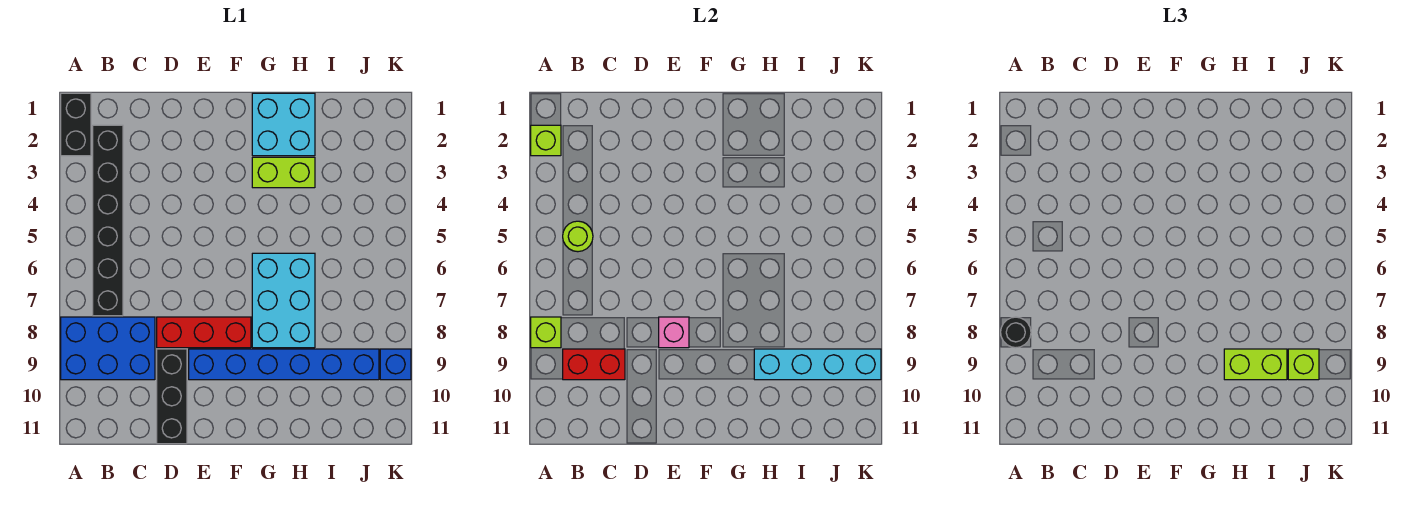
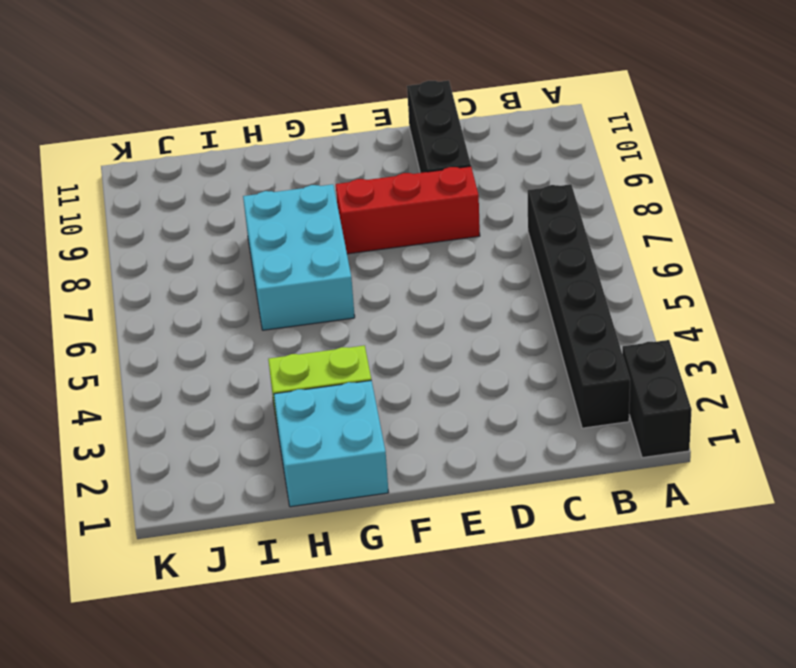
none -> blue brick A8:C9 level 1
none -> blue brick E9:J9 level 1
none -> blue brick K9 level 1

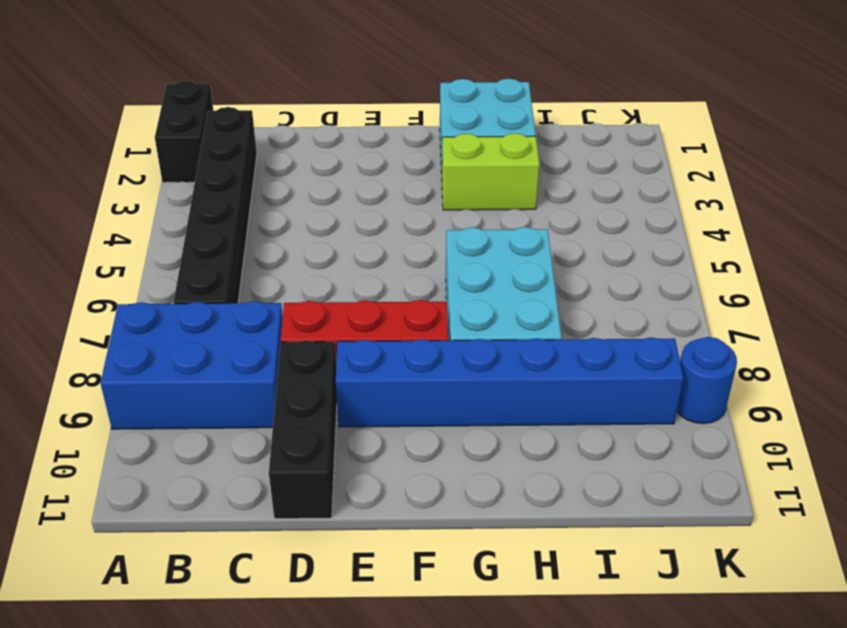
blue round brick K9 level 1 -> blue brick K9 level 1
none -> lime brick A2 level 2
none -> lime brick A8 level 2
none -> lime round brick B5 level 2

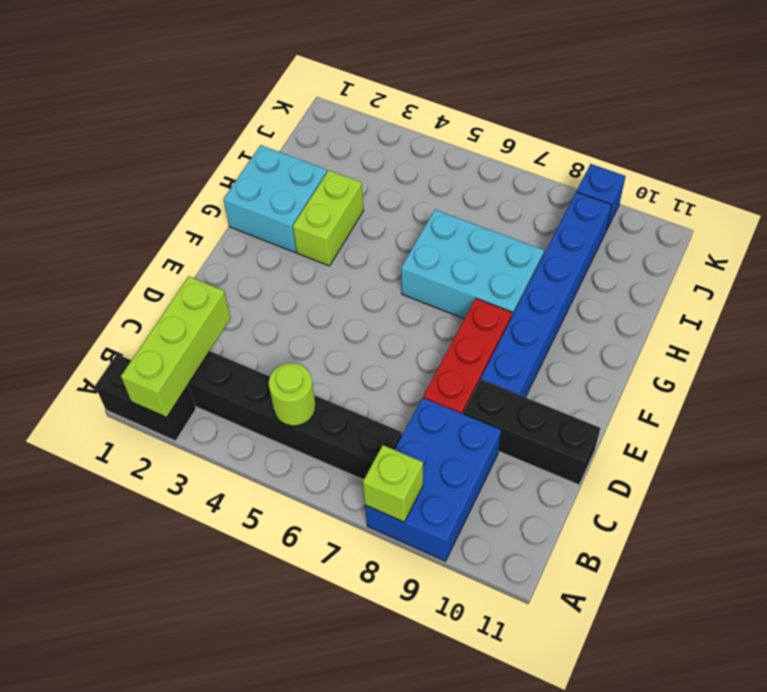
lime brick A2:C2 level 2 -> lime brick A2 level 2
none -> red brick B9:C9 level 2
none -> pink brick E8 level 2
none -> cyan brick H9:K9 level 2

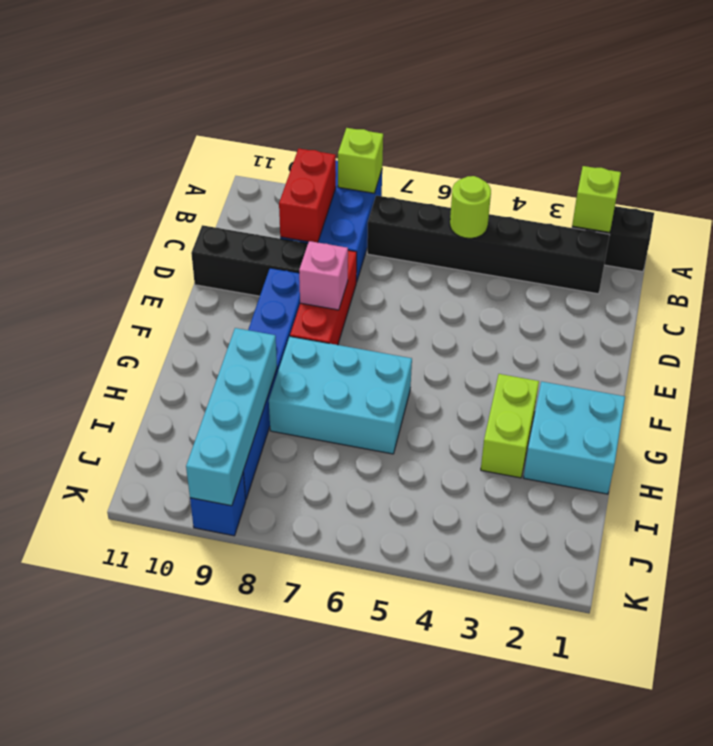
none -> black round brick A8 level 3
none -> lime brick H9:I9 level 3
none -> lime brick J9 level 3

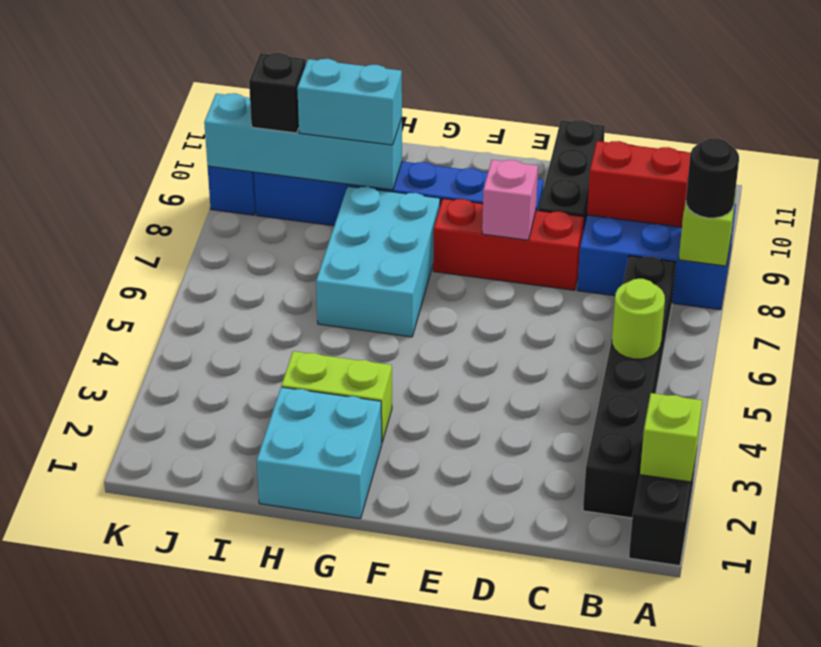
cyan brick H9:I9 level 3 -> lime brick H9:I9 level 3
black brick J9 level 3 -> lime brick J9 level 3

